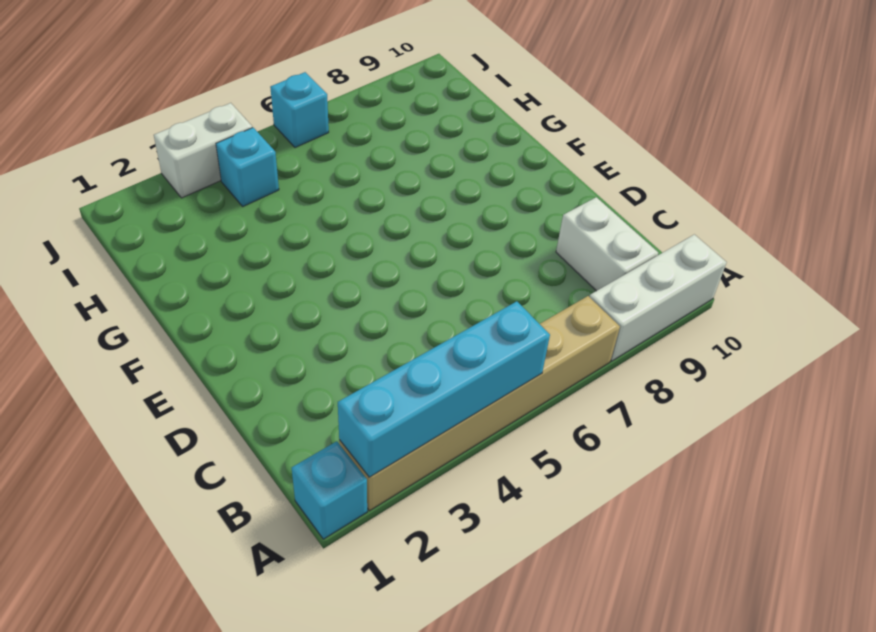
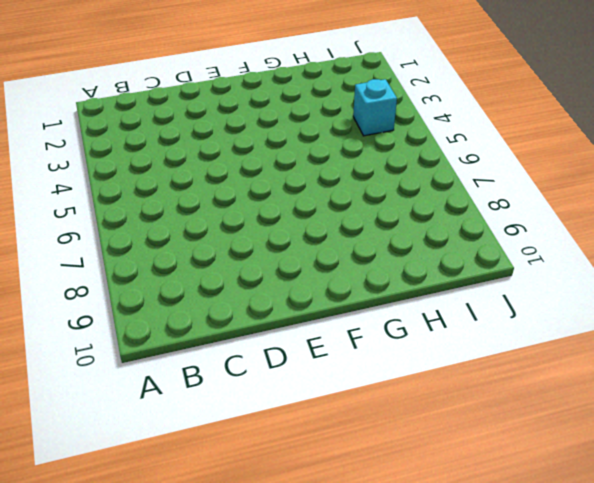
none -> cyan brick A1 level 1
none -> tan brick A2:A7 level 1

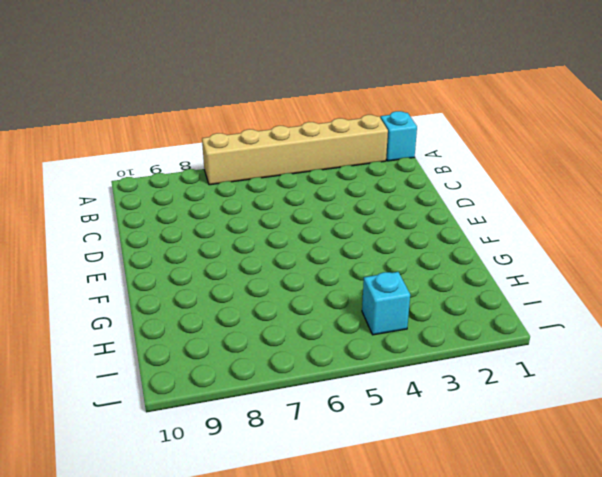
none -> white brick A8:A10 level 1
none -> white brick B9:C9 level 1

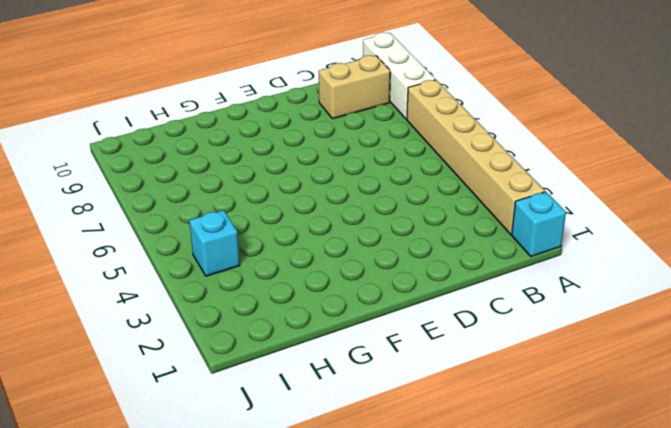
tan brick B9:C9 level 1 -> white brick B9:C9 level 1
none -> white brick J3:J4 level 1
none -> cyan brick J6 level 1

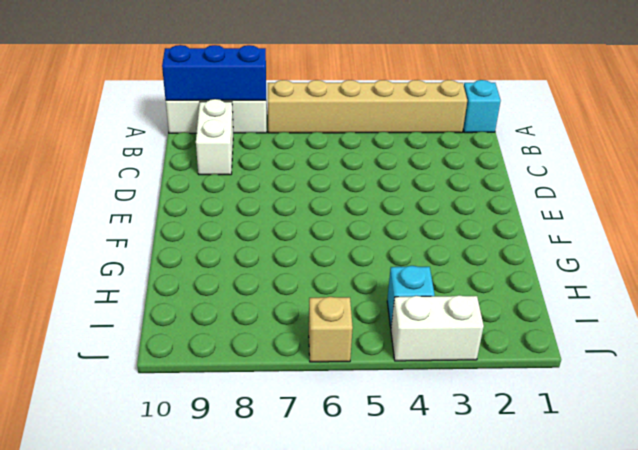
blue brick A8:A10 level 2 -> none
tan brick J6 level 1 -> cyan brick J6 level 1
none -> cyan brick A2:A5 level 2

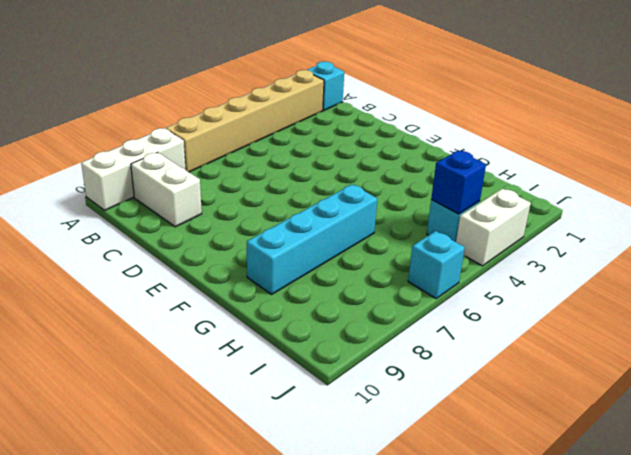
cyan brick G6:G9 level 1 -> cyan brick A2:A5 level 2
blue brick I4 level 2 -> none

